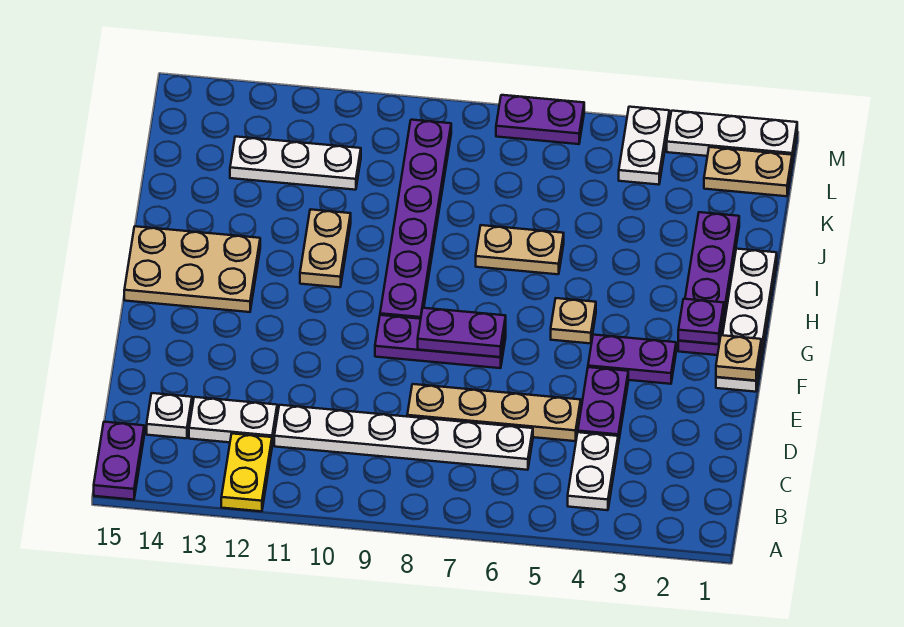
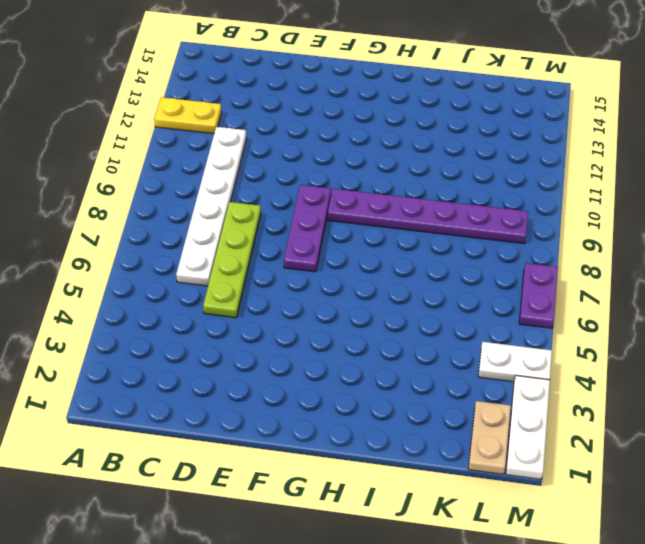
lime plate D5:D8 level 1 -> tan plate D5:D8 level 1
none -> purple plate A15:B15 level 1
none -> white plate B4:C4 level 1
none -> white plate C12:C13 level 1

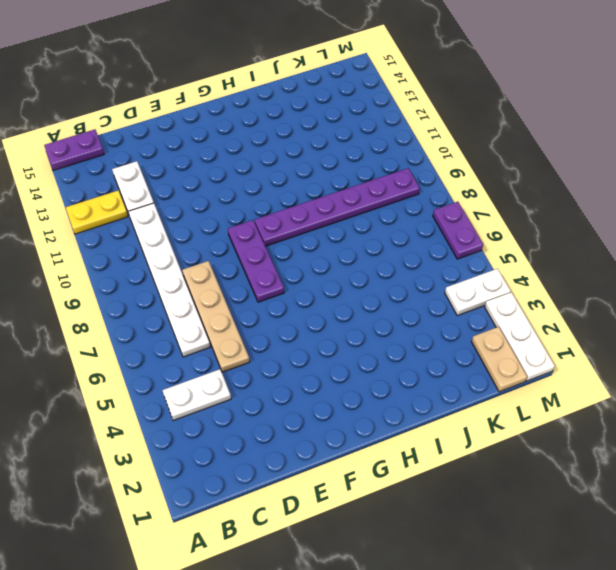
none -> white plate C14 level 1
none -> purple plate D4:E4 level 1
none -> white plate F1:I1 level 1

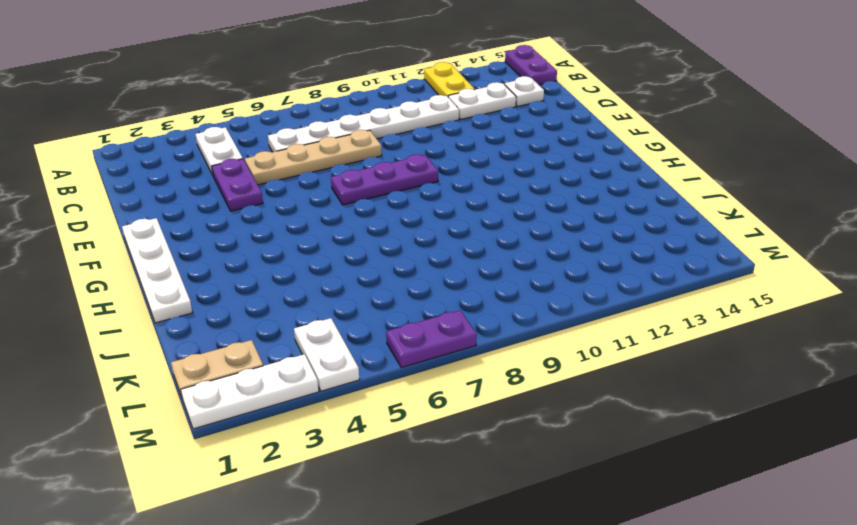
none -> purple plate F3:F4 level 1
none -> purple plate G2:J2 level 1
none -> tan plate G5 level 1

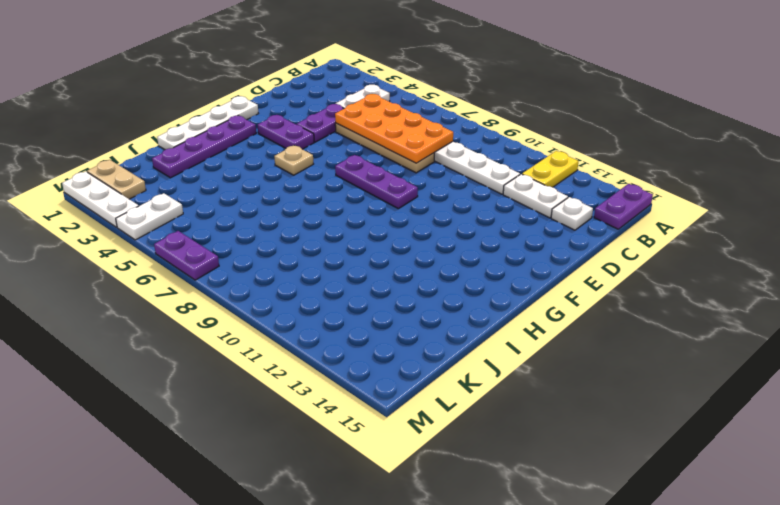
orange plate C5:D8 level 2 -> none
none -> purple plate G9:L9 level 1
none -> tan plate G13:H15 level 1
none -> tan plate H11:I11 level 1

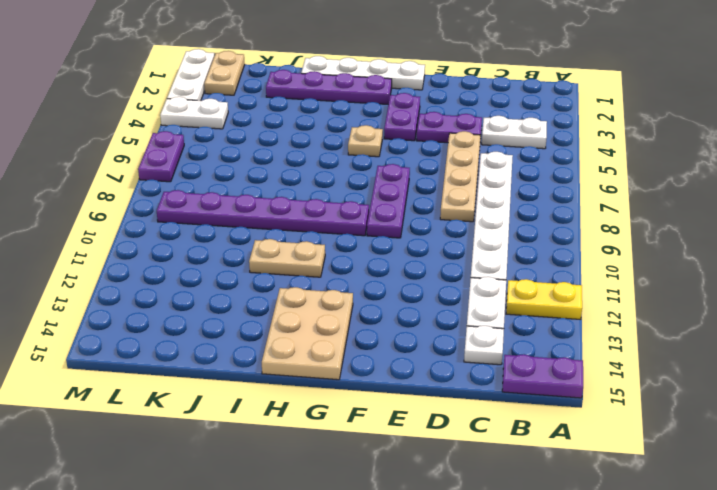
none -> tan plate I6:I7 level 1
none -> white plate K11:K13 level 1
none -> tan plate F1 level 2

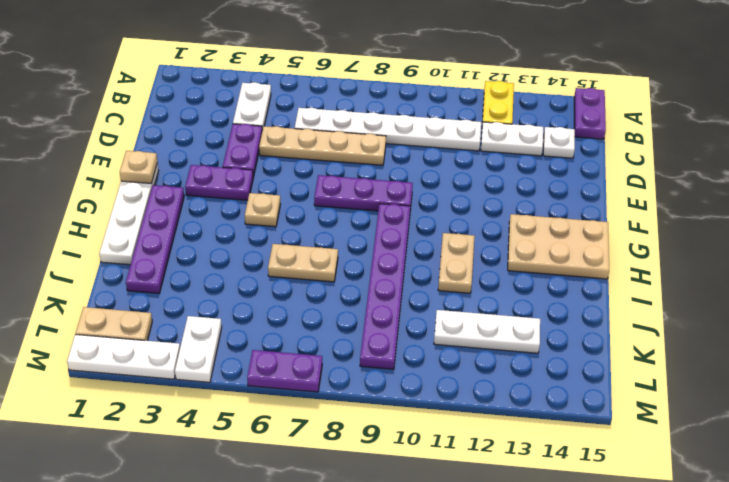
none -> purple plate F7:F8 level 2
none -> purple plate G2 level 2

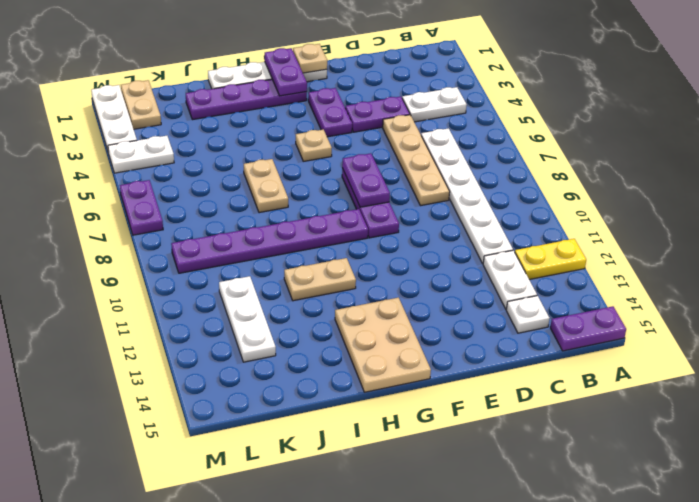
purple plate G1:G2 level 2 -> purple plate G2 level 2

